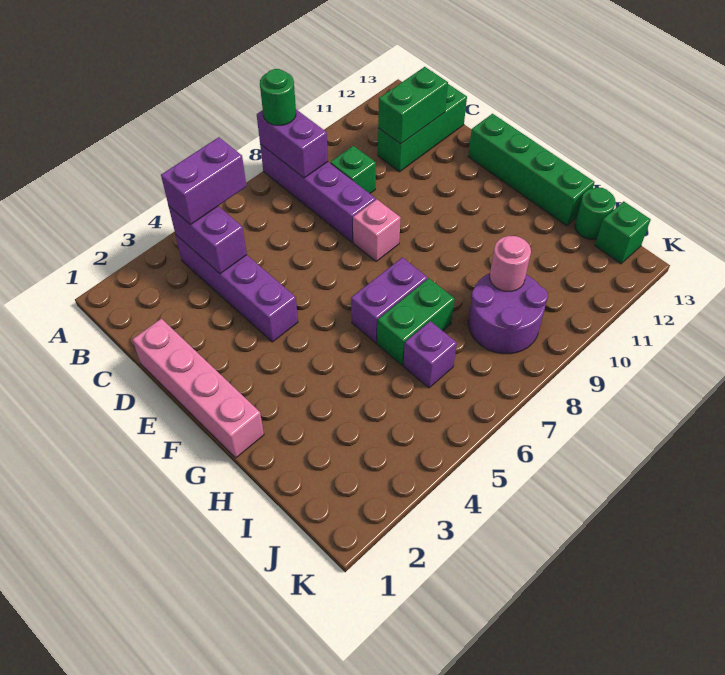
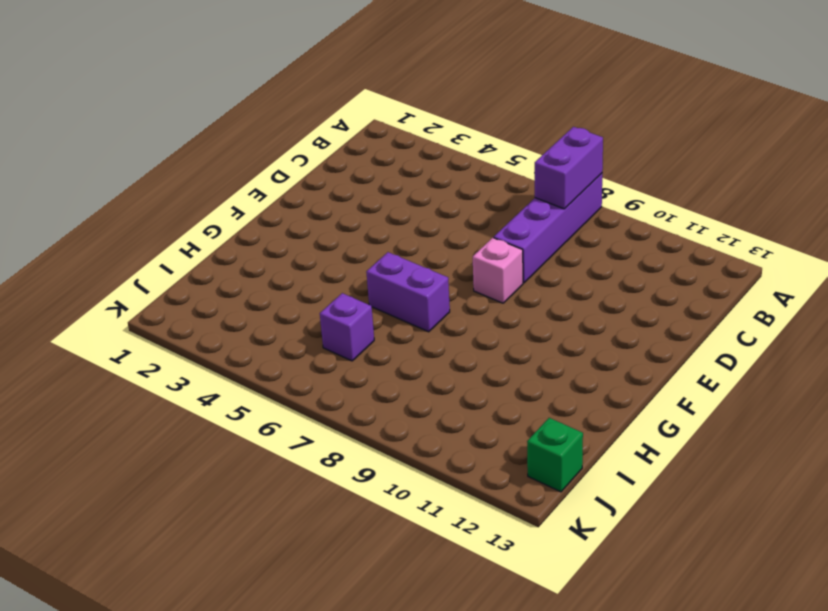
none -> purple brick B4:E4 level 1
none -> green brick C9 level 1
none -> green brick C11:C13 level 1

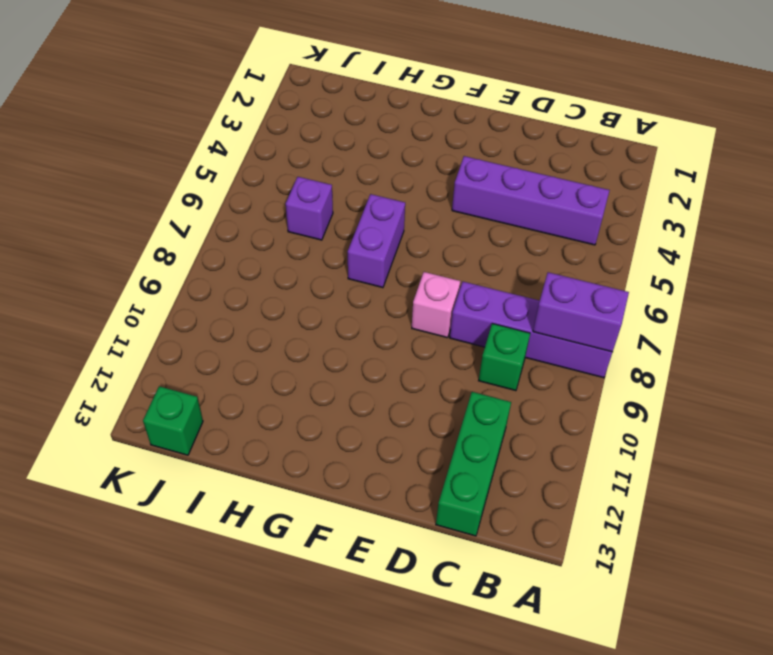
none -> pink brick D1:G1 level 1
none -> green brick E13:H13 level 1
none -> green brick H6:H7 level 1

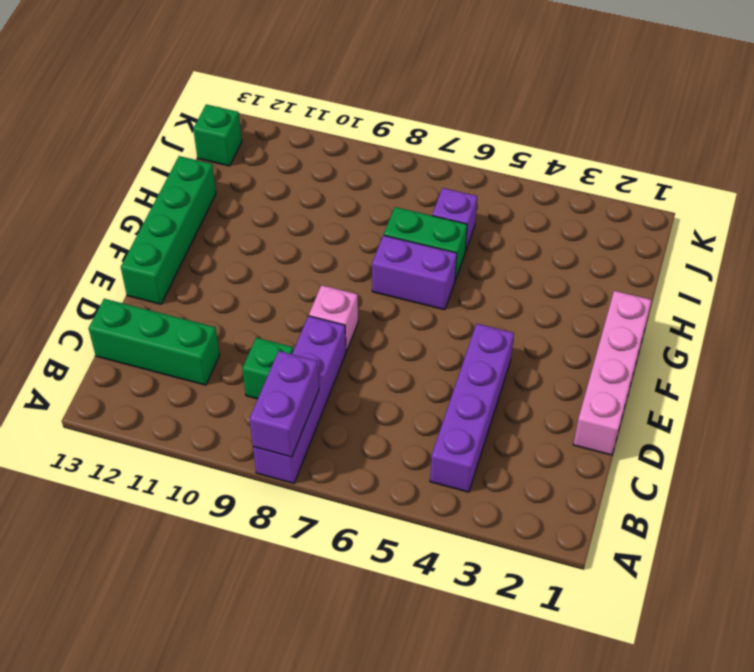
none -> purple round brick I8:J9 level 1
none -> green round brick I13 level 1
none -> purple brick B4:C4 level 2

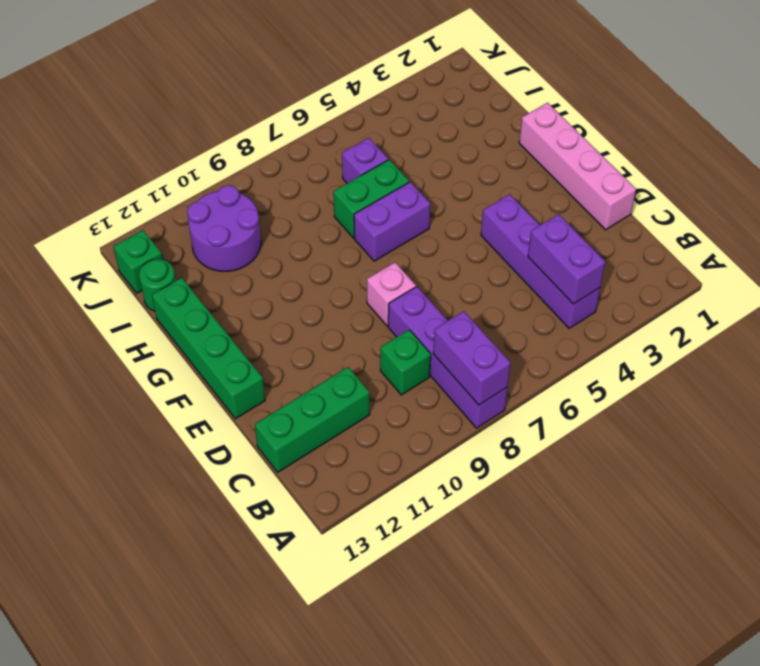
purple round brick I10:J11 level 1 -> purple round brick I8:J9 level 1
none -> green brick C11:C12 level 2
none -> pink round brick I9 level 2
none -> green round brick A8 level 3

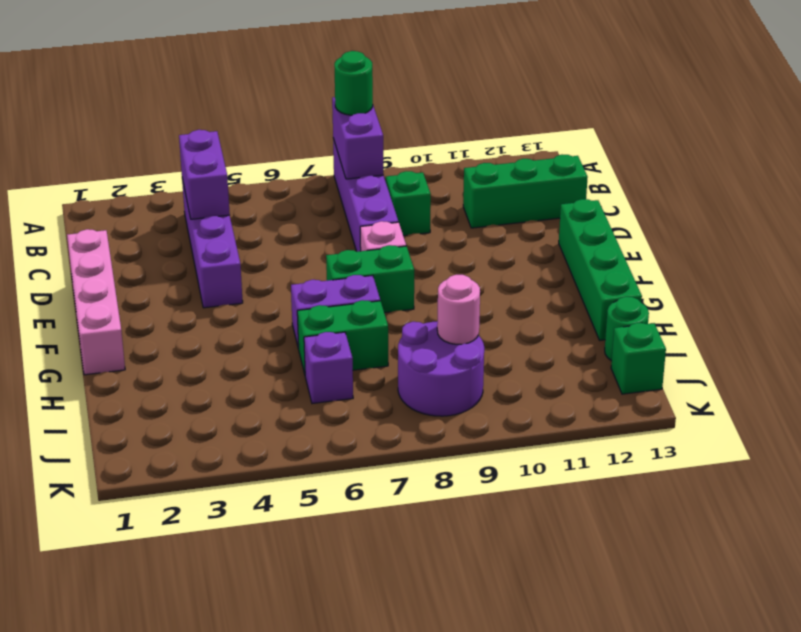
green brick F7:F8 level 1 -> green brick C11:C12 level 2
none -> purple brick B4:B5 level 3

